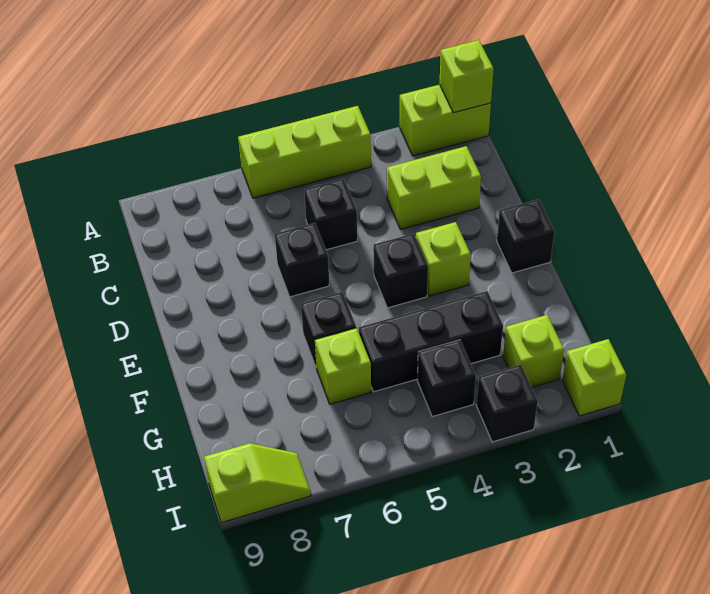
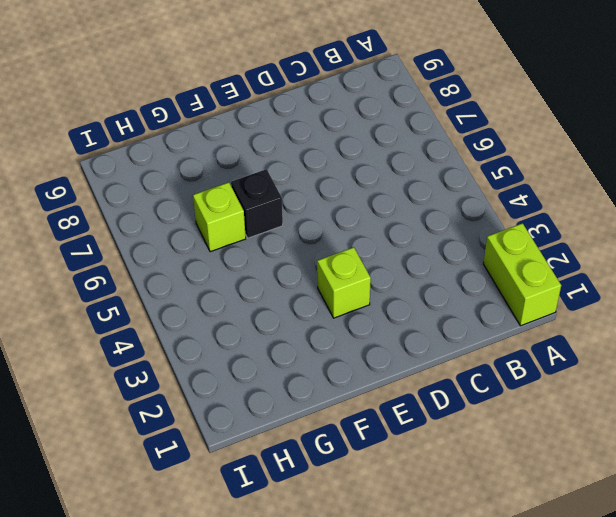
none -> lime brick A4:A6 level 1
none -> lime brick C2:C3 level 1
none -> black brick C5 level 1

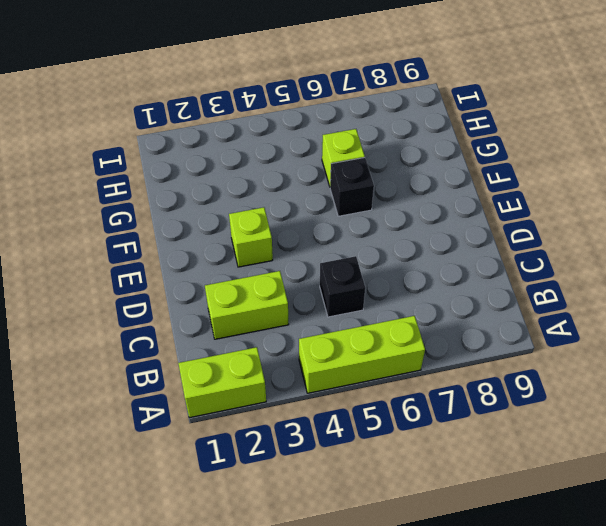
none -> black brick D6 level 1
none -> black brick E1 level 1
none -> black brick E4 level 1

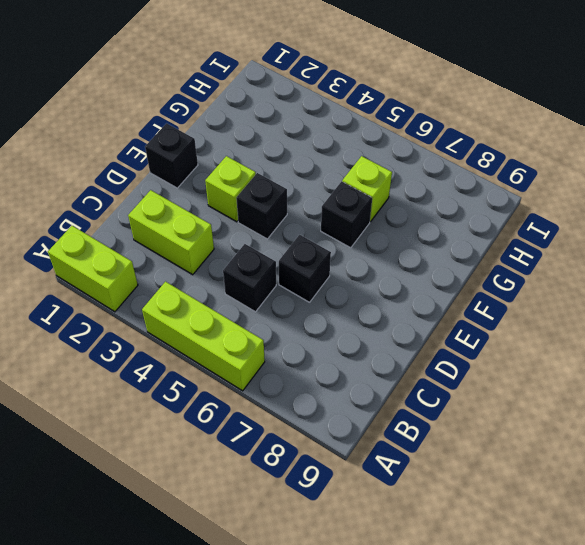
none -> black brick G3:G5 level 1
none -> lime brick H2 level 1
none -> black brick H4 level 1

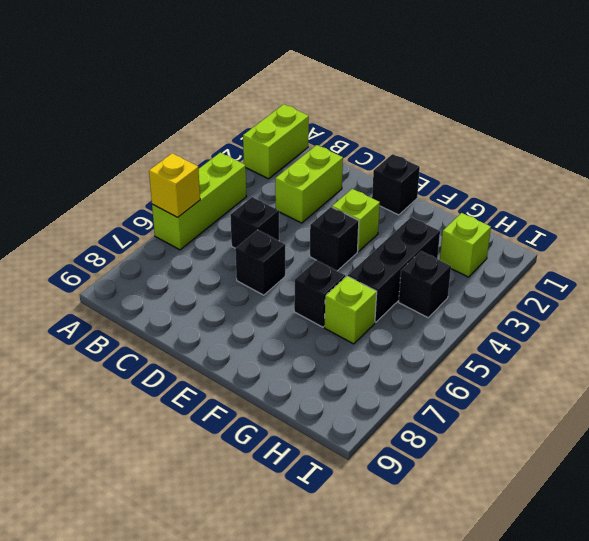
yellow brick A6 level 2 -> none
none -> lime brick I1 level 1
none -> black brick I3 level 1
none -> lime slope I8:I9 level 1 top 9

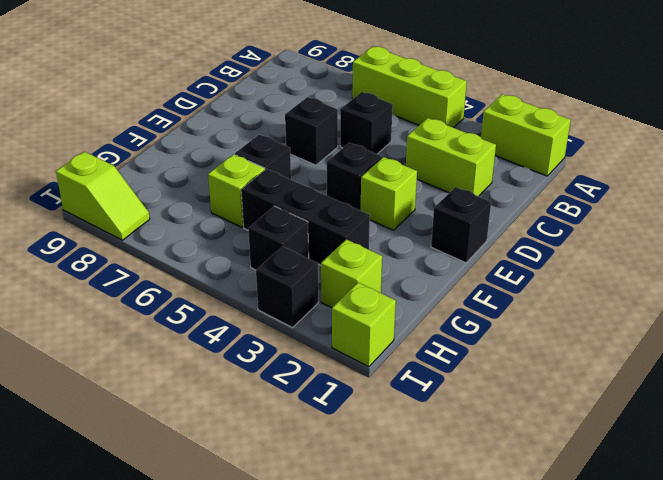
none -> lime brick A1 level 2

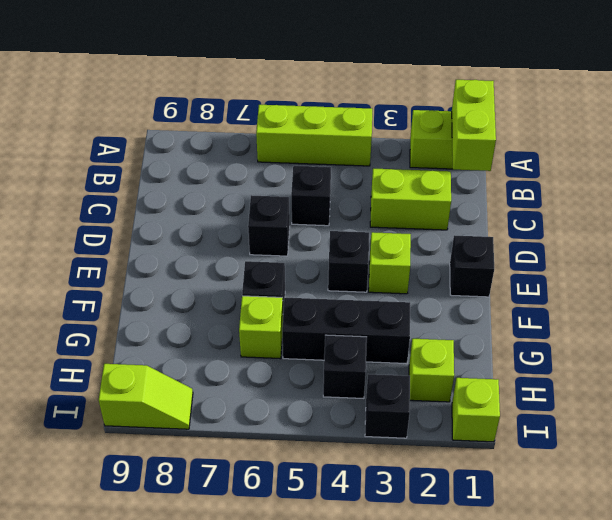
lime brick A1:B1 level 2 -> lime brick A1 level 2

